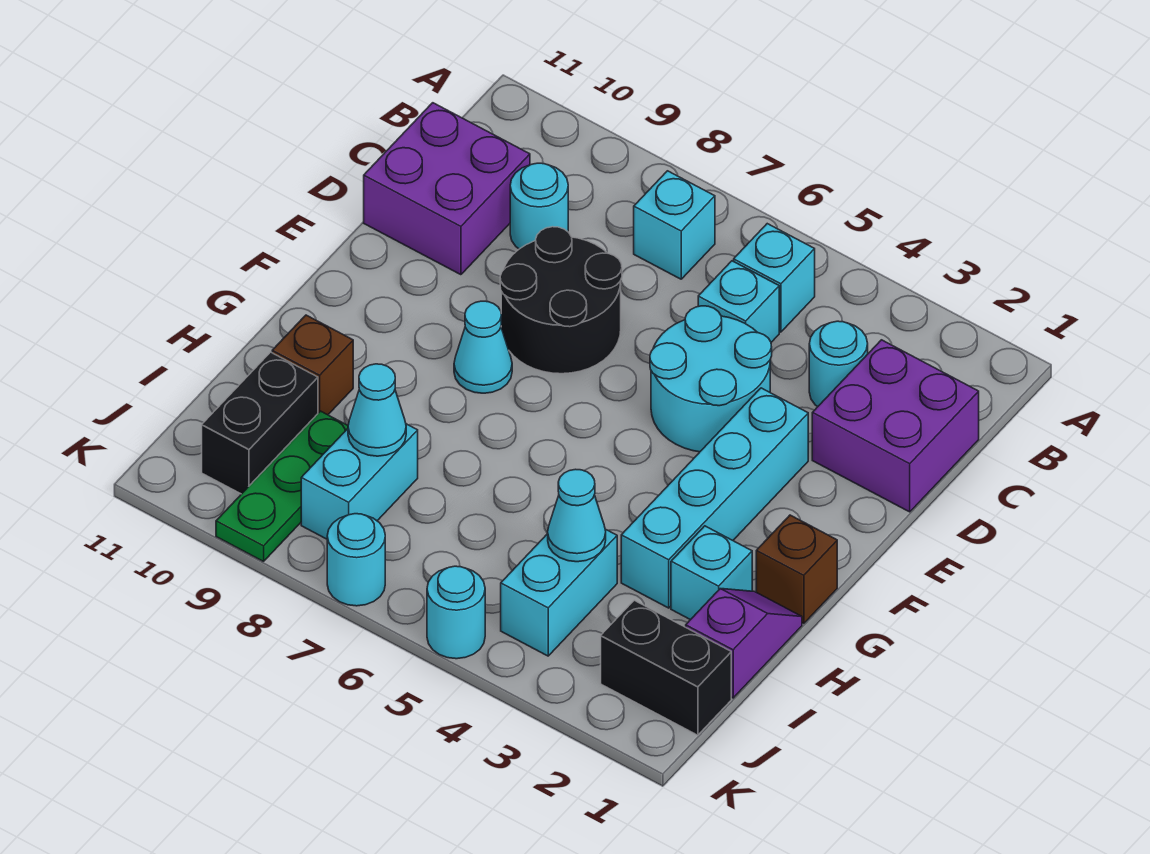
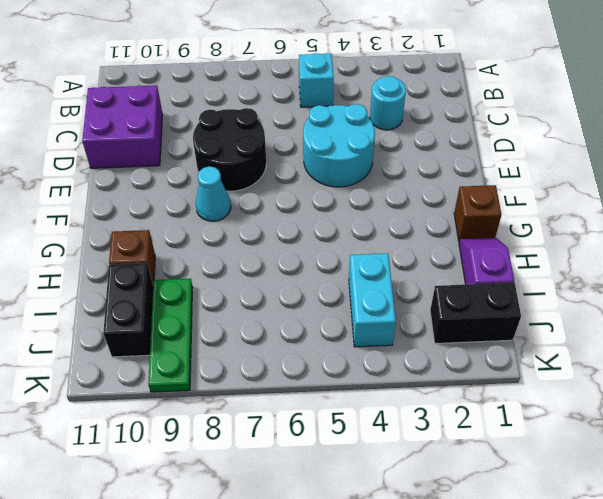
none -> cyan brick B7 level 1
none -> purple brick C1:D2 level 1
none -> cyan brick C5 level 1

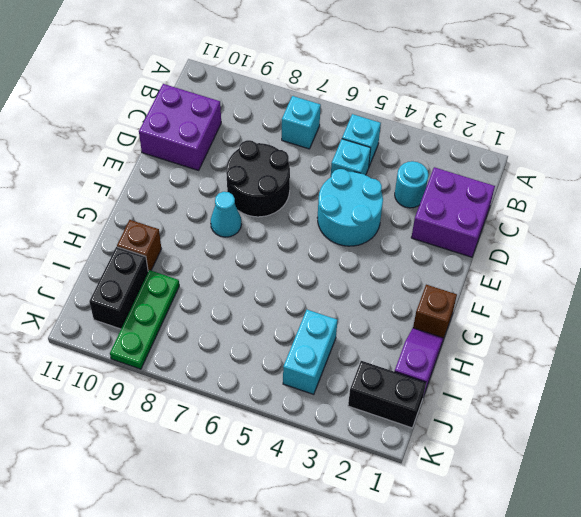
none -> cyan round brick C9 level 1
none -> cyan brick E3:H3 level 1
none -> cyan brick H2 level 1

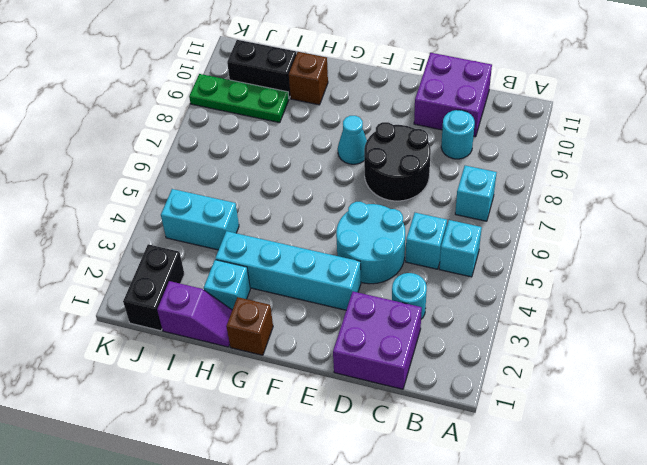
none -> cyan brick I8:J8 level 1
none -> cyan round brick K5 level 1
none -> cyan round brick K7 level 1

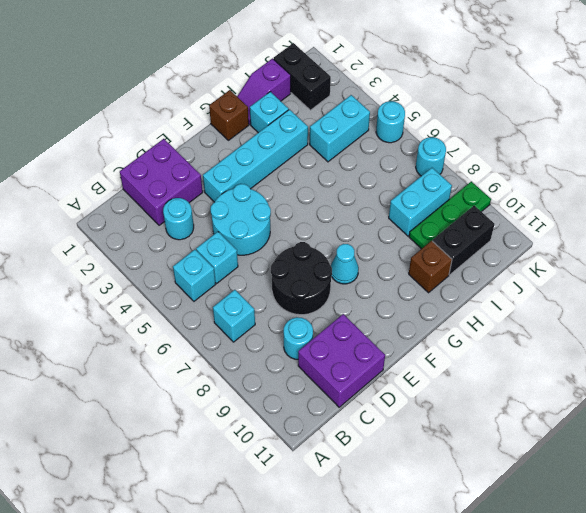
none -> cyan cone I4 level 2
none -> cyan cone I8 level 2

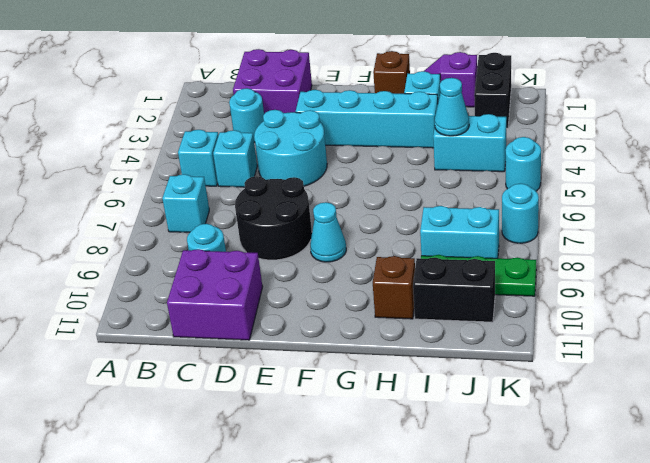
none -> cyan cone I8 level 2

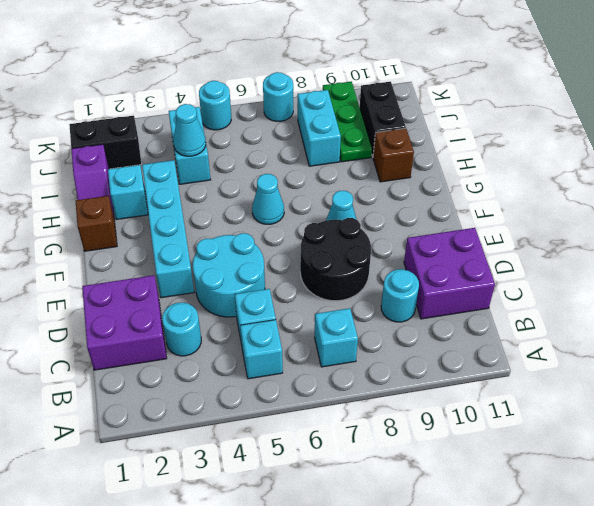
cyan cone G6 level 1 -> cyan cone I8 level 2

